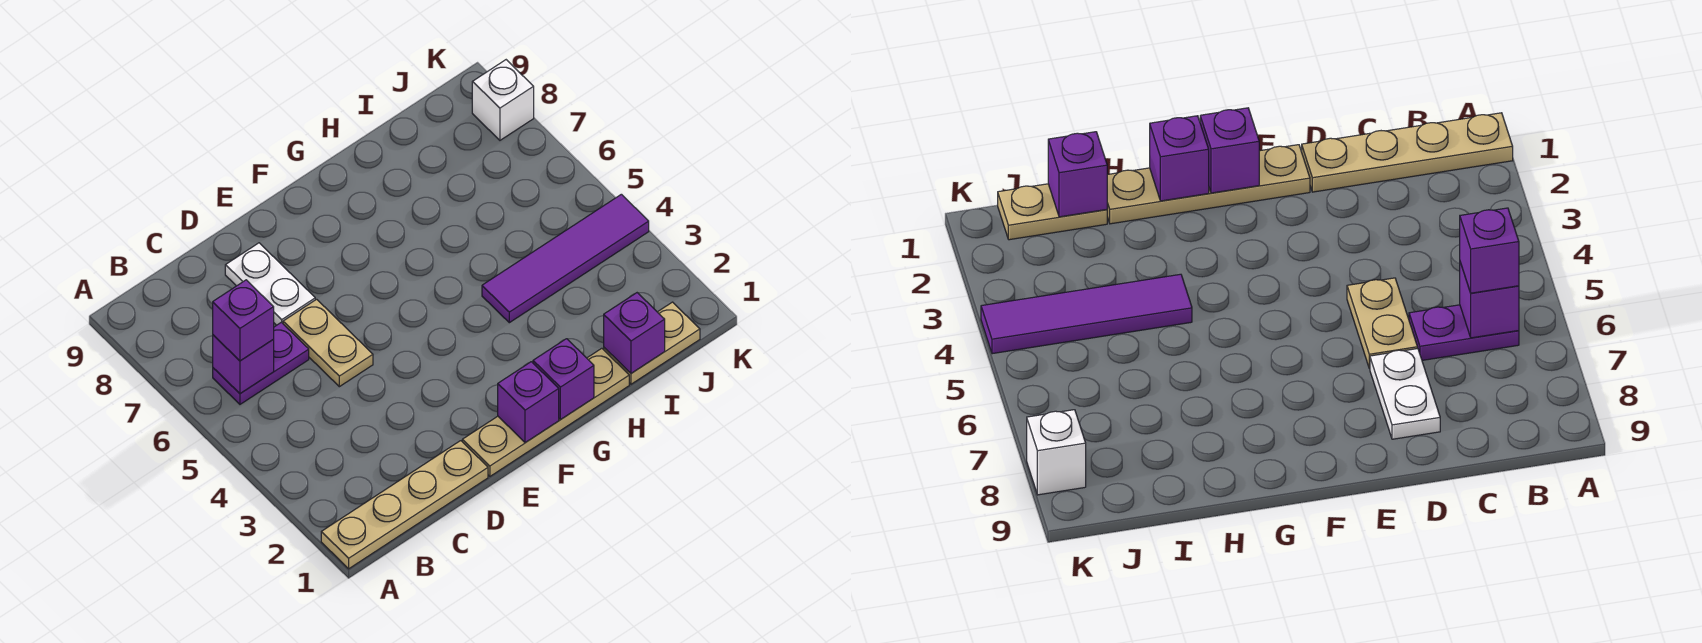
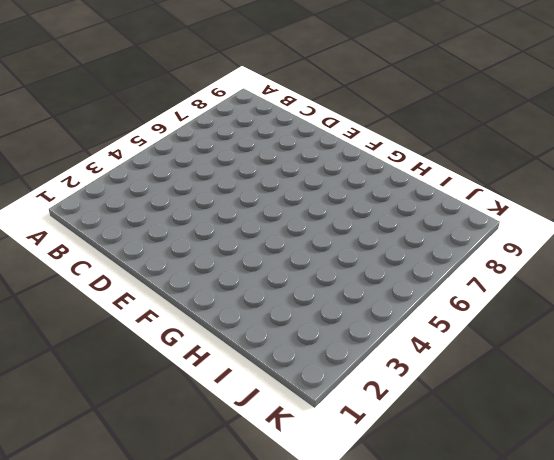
none -> tan plate A1:D1 level 1
none -> purple plate B6:C6 level 1
none -> tan plate D5:D6 level 1

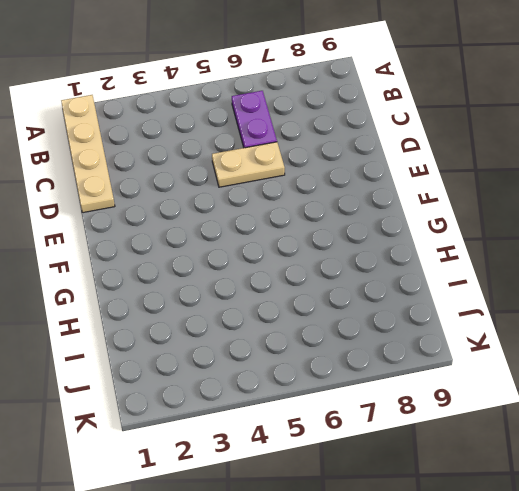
none -> white plate D7:D8 level 1
none -> tan plate E1:H1 level 1
none -> purple tile H4:K4 level 1

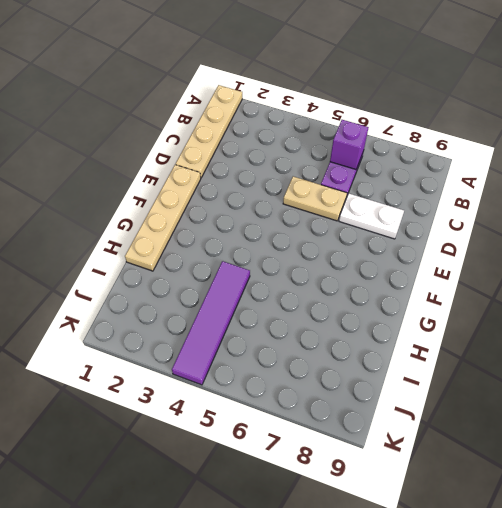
none -> tan plate I1:J1 level 1
none -> white brick K8 level 1
none -> purple brick F1 level 2

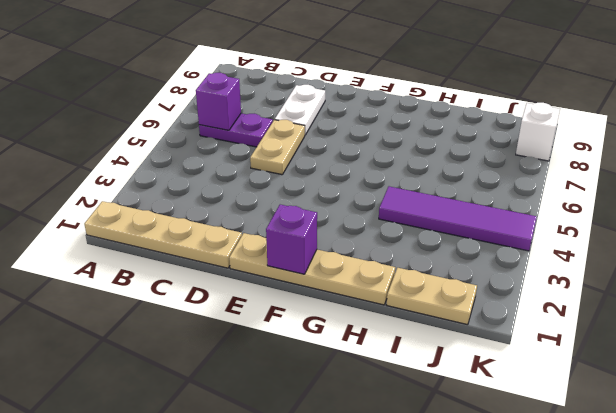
none -> purple brick G1 level 2
none -> purple brick I1 level 2
none -> purple brick B6 level 3

